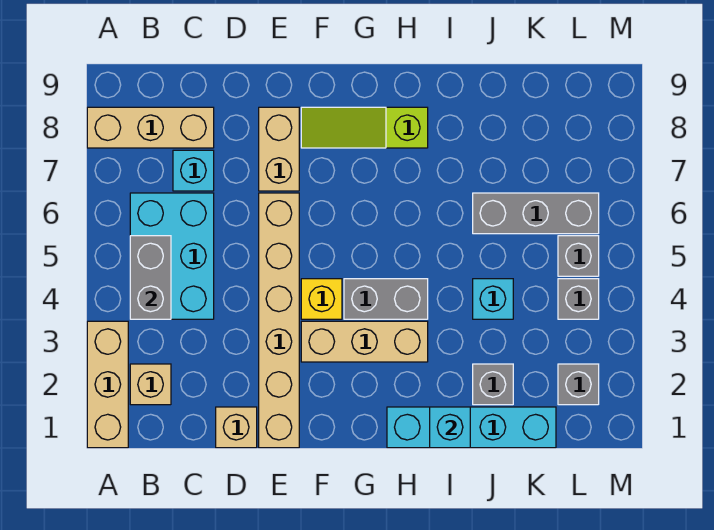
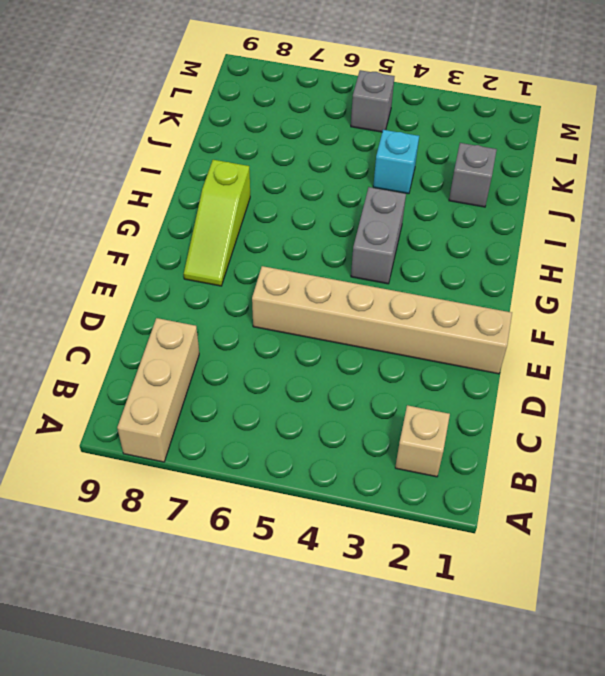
none -> tan brick A1:A3 level 1
none -> cyan brick B4:C6 level 1
none -> cyan brick C7 level 1

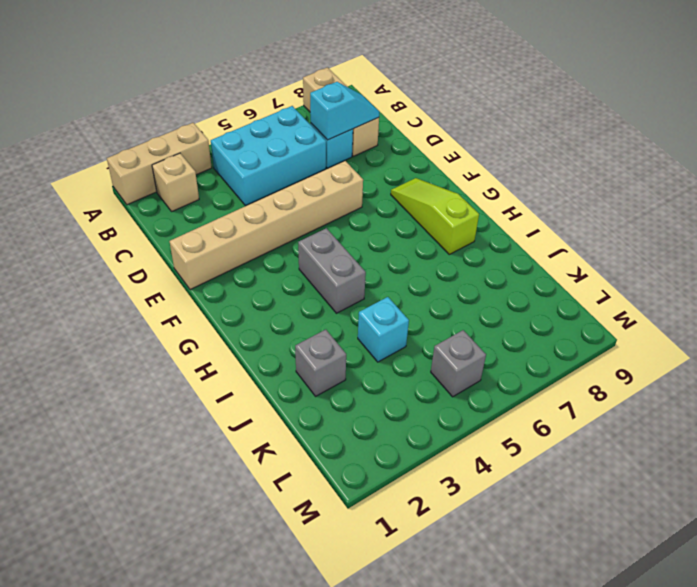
cyan slope C7:C8 level 2 top 7 -> none
none -> tan brick D1 level 1
none -> tan brick E7:E8 level 1
none -> tan brick F3:H3 level 1

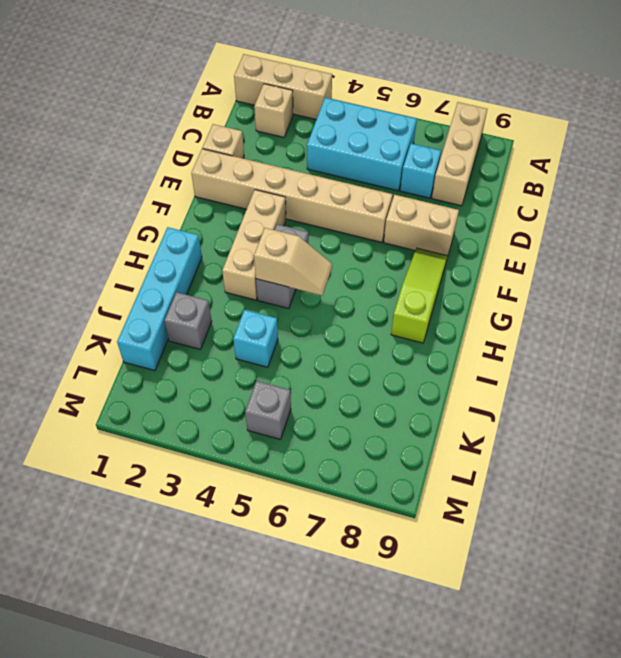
tan slope H4:H5 level 2 top 4 -> none
none -> yellow brick F4 level 1
none -> grey brick J6:L6 level 1
none -> grey brick L2 level 1

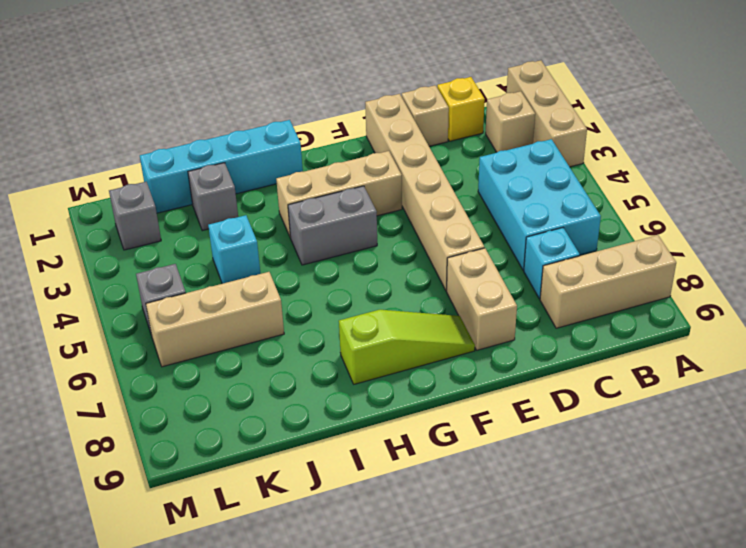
yellow brick C1 level 1 -> yellow brick F4 level 1
tan brick J6:L6 level 1 -> grey brick J6:L6 level 1
none -> grey brick L4 level 1
none -> grey brick B4:B5 level 2
none -> cyan brick I1 level 2

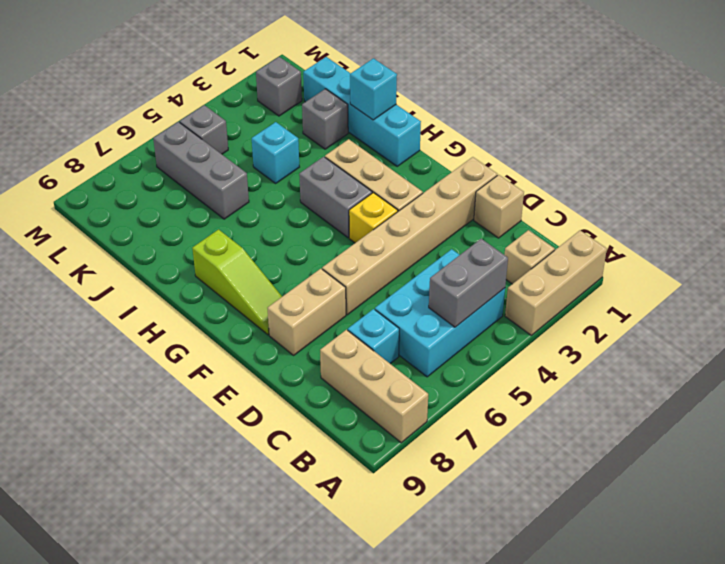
none -> grey brick L4 level 1

